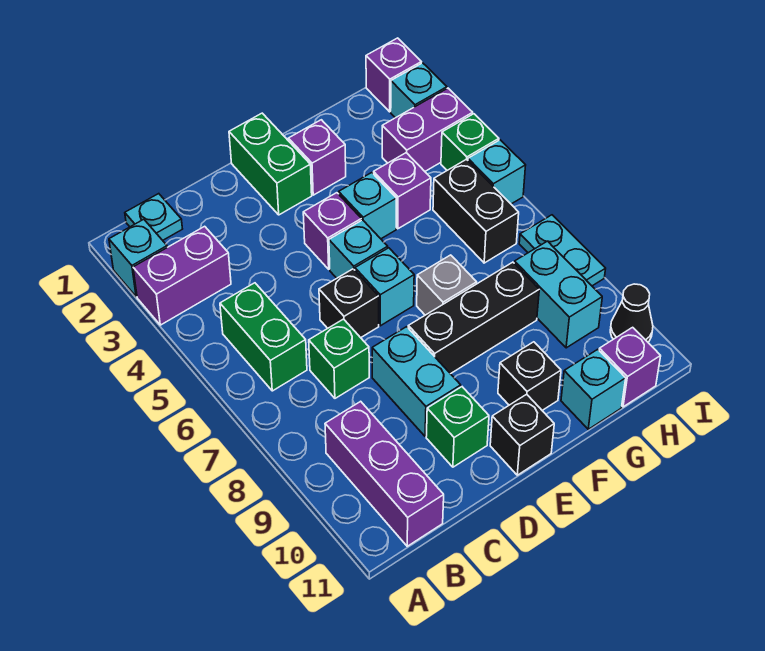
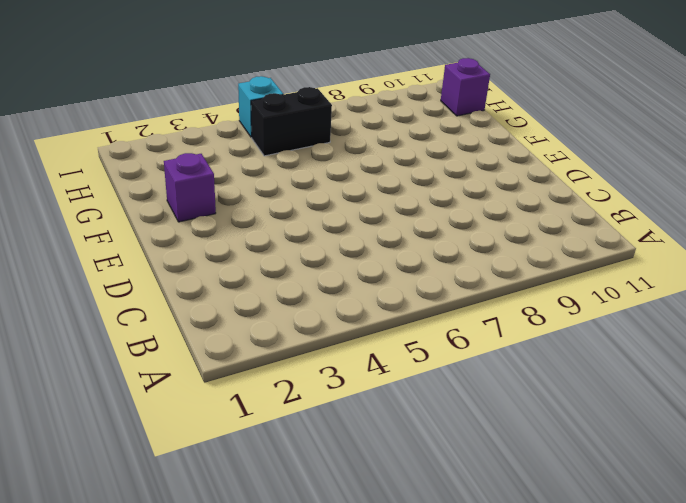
none -> cyan brick A2 level 1
none -> purple brick A3:B3 level 1
none -> cyan plate B1 level 1
none -> green brick B5:B6 level 1

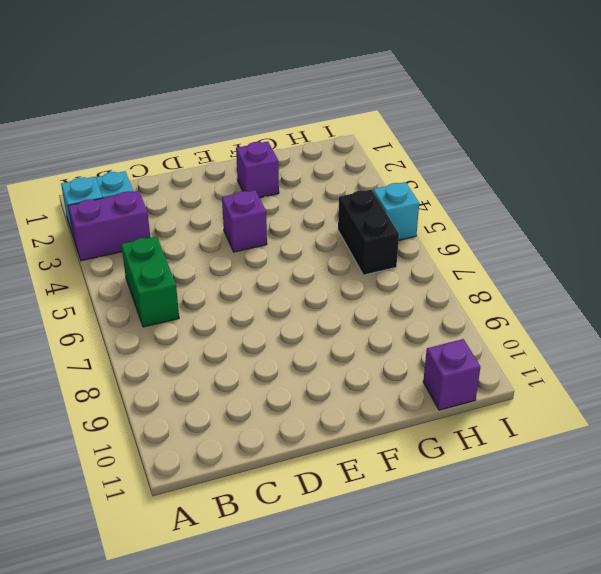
none -> purple brick B9:B11 level 1
none -> green brick C7 level 1
none -> black brick D6 level 1
none -> cyan brick D8:D9 level 1

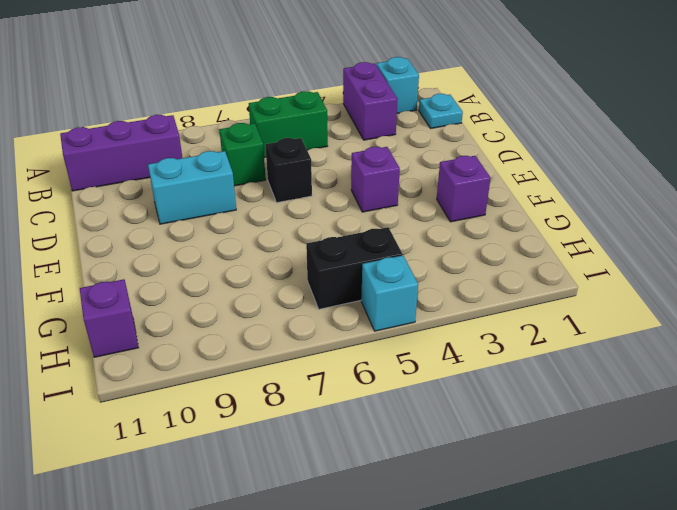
none -> green brick D10 level 1
none -> green brick E1:E2 level 1
none -> cyan brick E5 level 1
none -> cyan brick E6 level 1

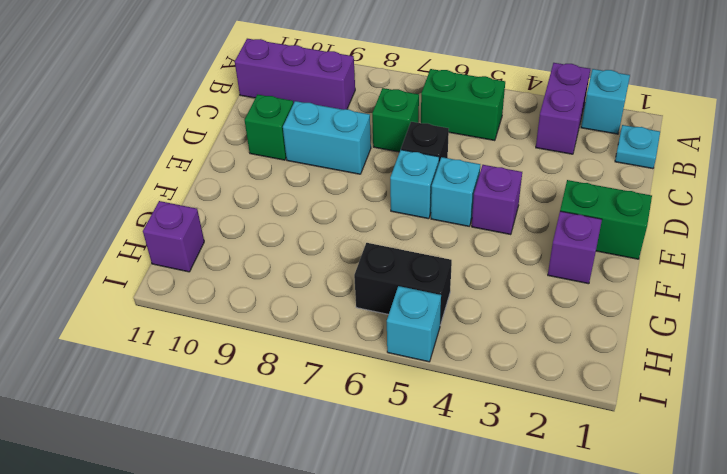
none -> black brick E8:G8 level 1
none -> black brick E11 level 1
none -> cyan brick F4 level 1
none -> grey brick F7 level 1

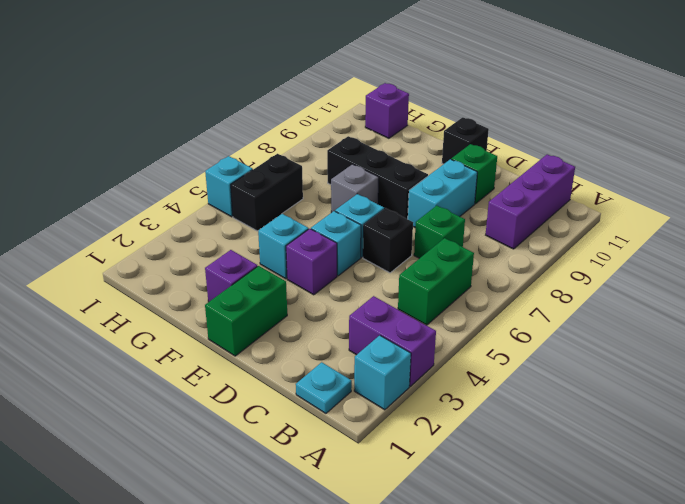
none -> black brick F10 level 1
none -> purple brick G4 level 1
none -> cyan brick G11 level 1
none -> purple brick H3:I3 level 1

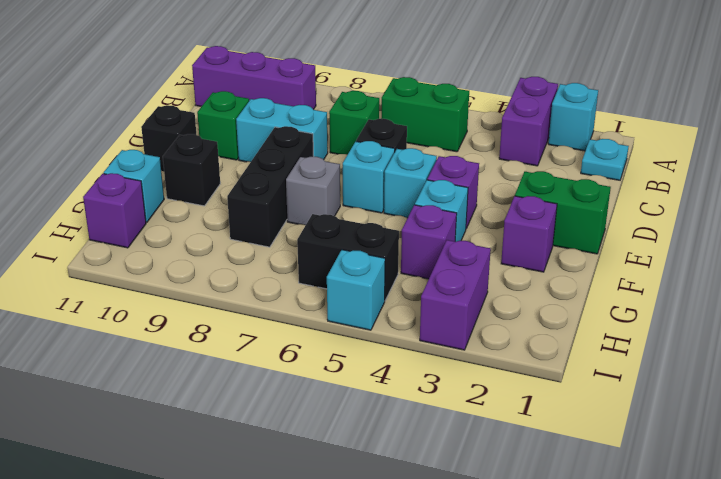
none -> cyan brick H8:H9 level 1
none -> purple brick I1 level 1
none -> cyan brick I2 level 1
none -> green brick I4 level 1

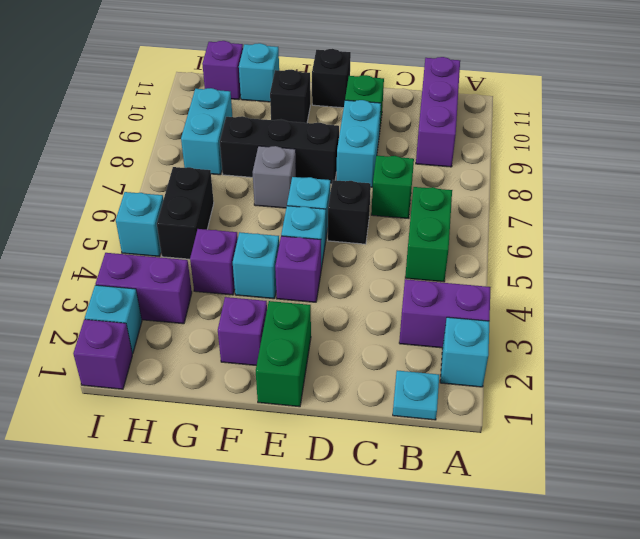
none -> green brick I4 level 1
none -> cyan plate I7:I8 level 1
none -> black cone I10 level 1

